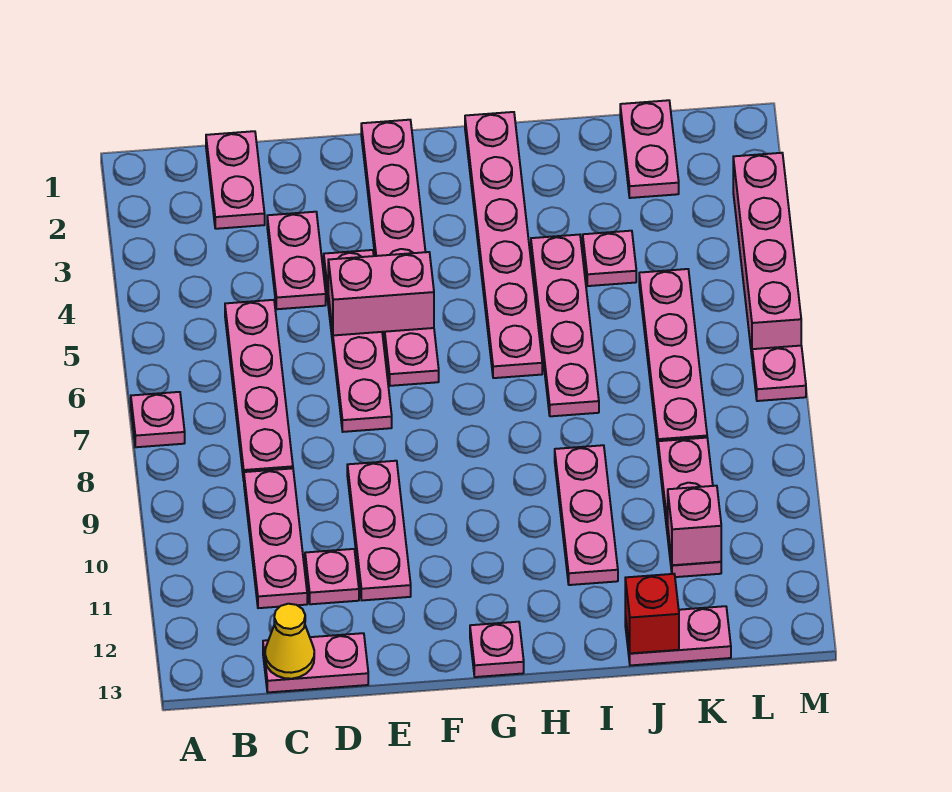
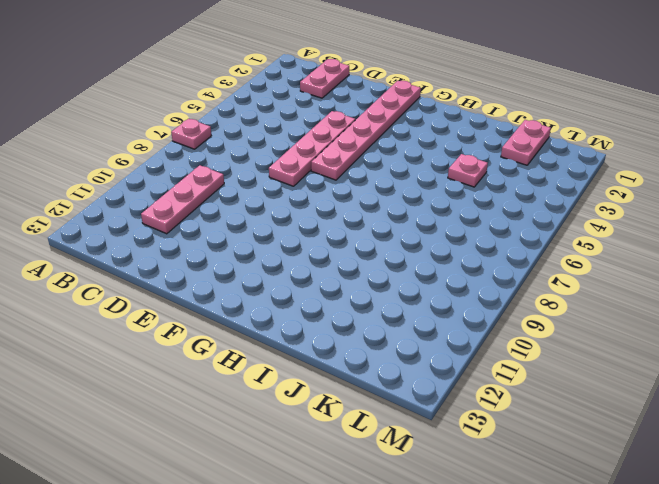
none -> pink plate C5:C8 level 1
none -> pink plate C13:D13 level 1
none -> pink plate D3:D4 level 1

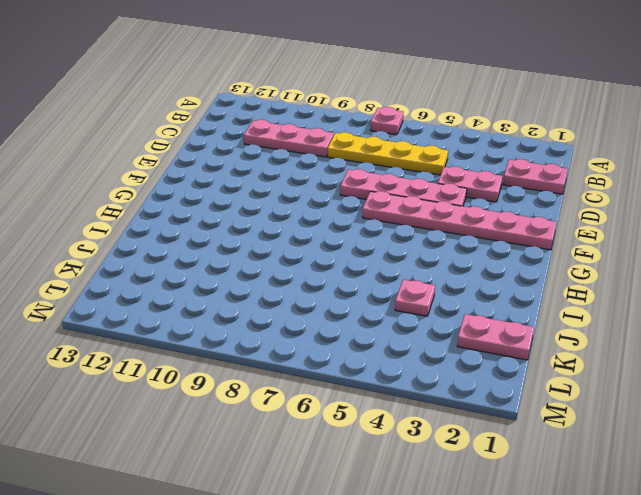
yellow plate C5:C8 level 1 -> pink plate C5:C8 level 1
none -> pink plate C13:D13 level 1
none -> pink plate D11 level 1
none -> pink plate E9:E11 level 1

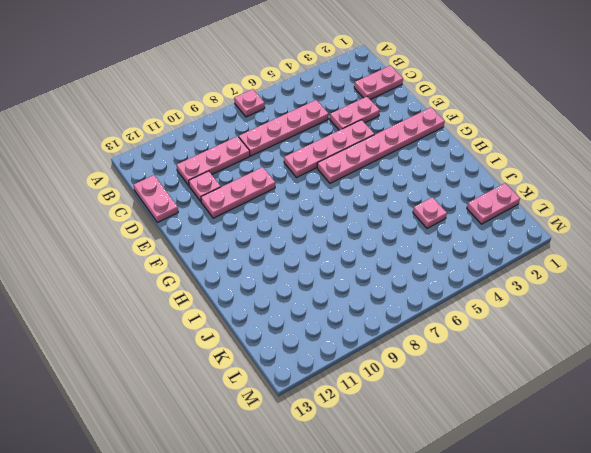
none -> pink plate G13 level 1
none -> pink plate H1:H6 level 1
none -> pink plate I4:I7 level 1

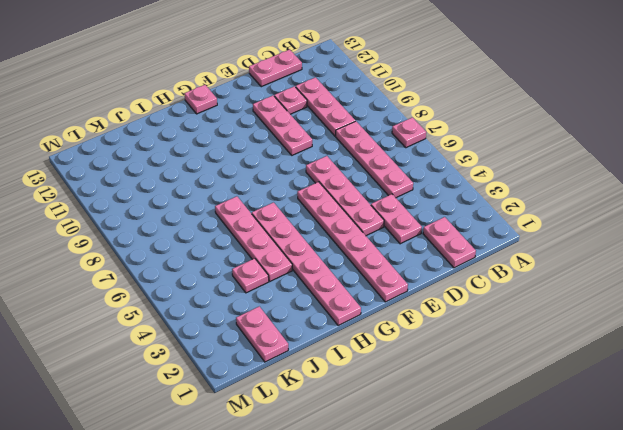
none -> pink plate I9:I11 level 1
none -> pink plate J13:K13 level 1
none -> pink plate K5:K8 level 1

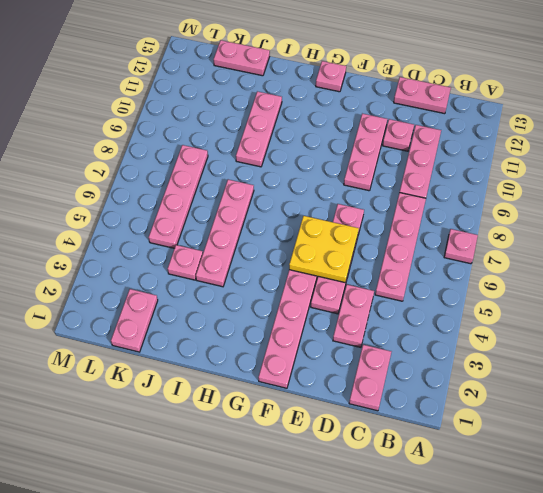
yellow plate E5:F6 level 2 -> pink brick E5:F5 level 2
none -> pink plate H1:H6 level 1
none -> pink plate K9:K11 level 1
none -> pink brick M3:M6 level 1

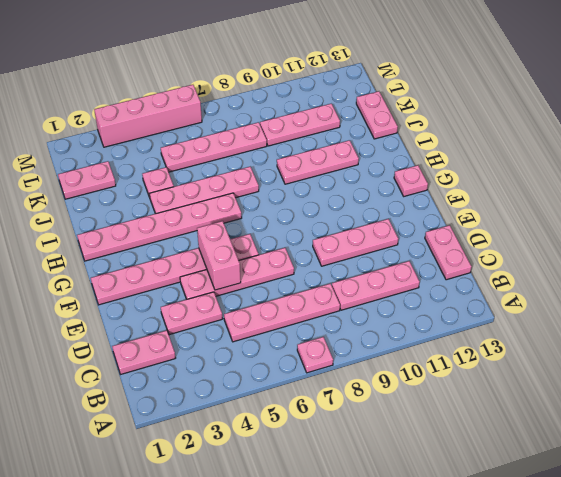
none -> pink plate D11 level 1
none -> pink plate M7 level 1
none -> yellow cone C13 level 2

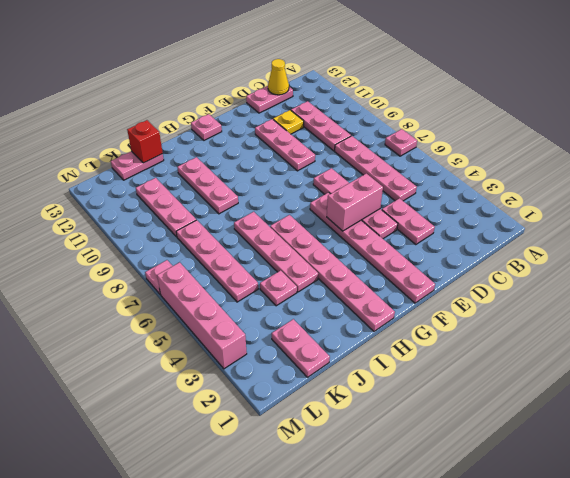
yellow plate D11 level 1 -> pink plate D11 level 1
none -> pink plate C1:C2 level 1
none -> pink brick K11 level 2

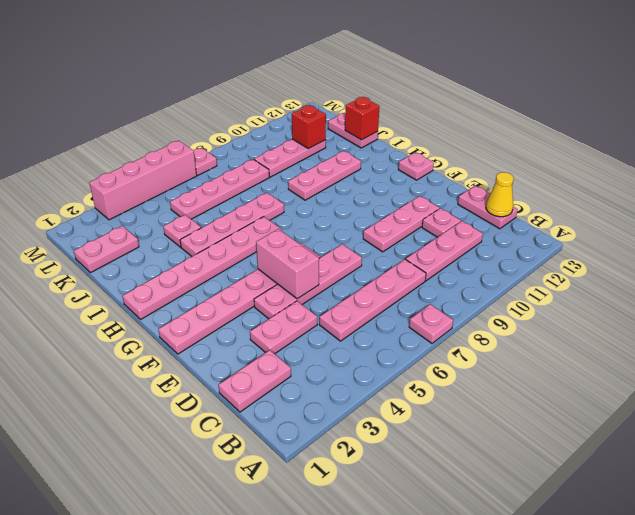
red brick K11 level 2 -> pink brick K11 level 2

